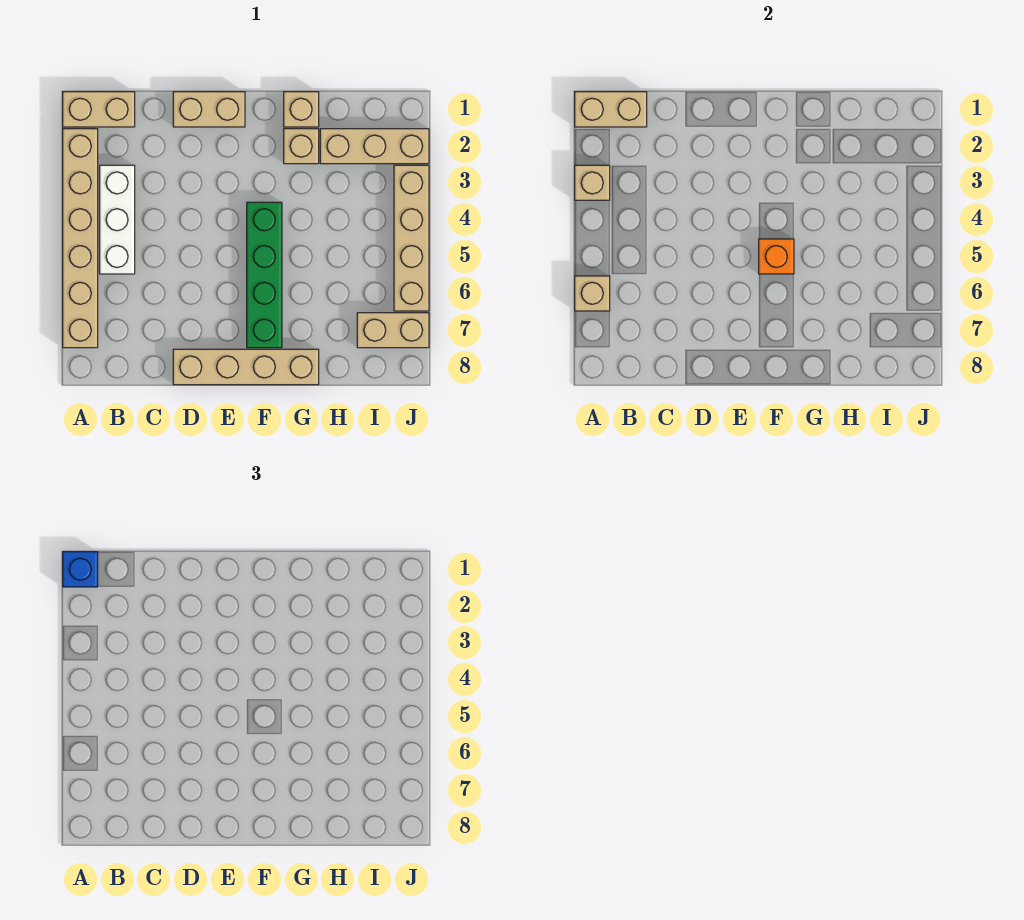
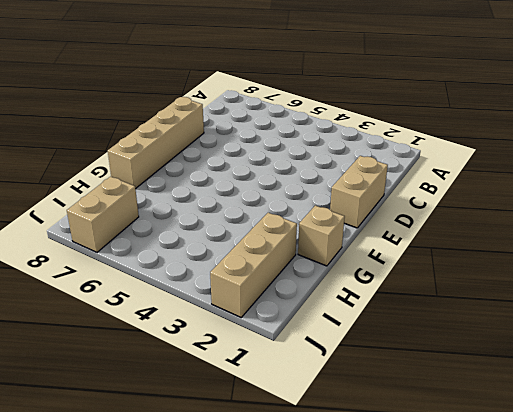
none -> tan brick A1:B1 level 1
none -> tan brick A2:A7 level 1
none -> white brick B3:B5 level 1

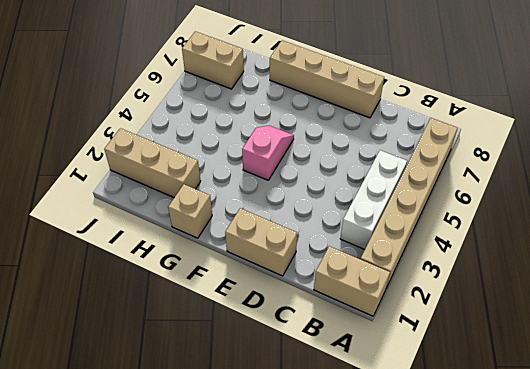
pink slope F4:F5 level 1 top 4 -> green brick F4:F7 level 1
none -> tan brick G2 level 1
none -> tan brick J3:J6 level 1
none -> tan brick A1:B1 level 2

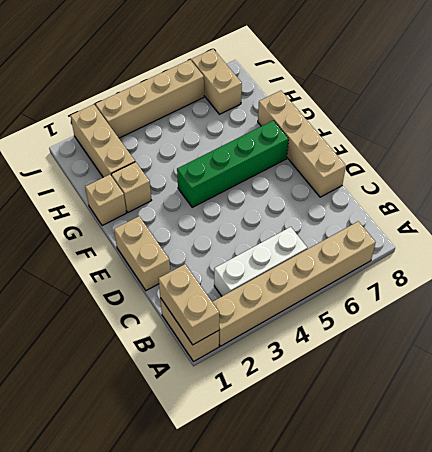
none -> tan brick A3 level 2
none -> tan brick A6 level 2
none -> orange brick F5 level 2

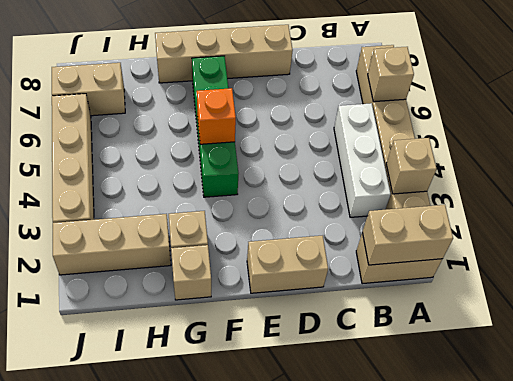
none -> blue brick A1 level 3

